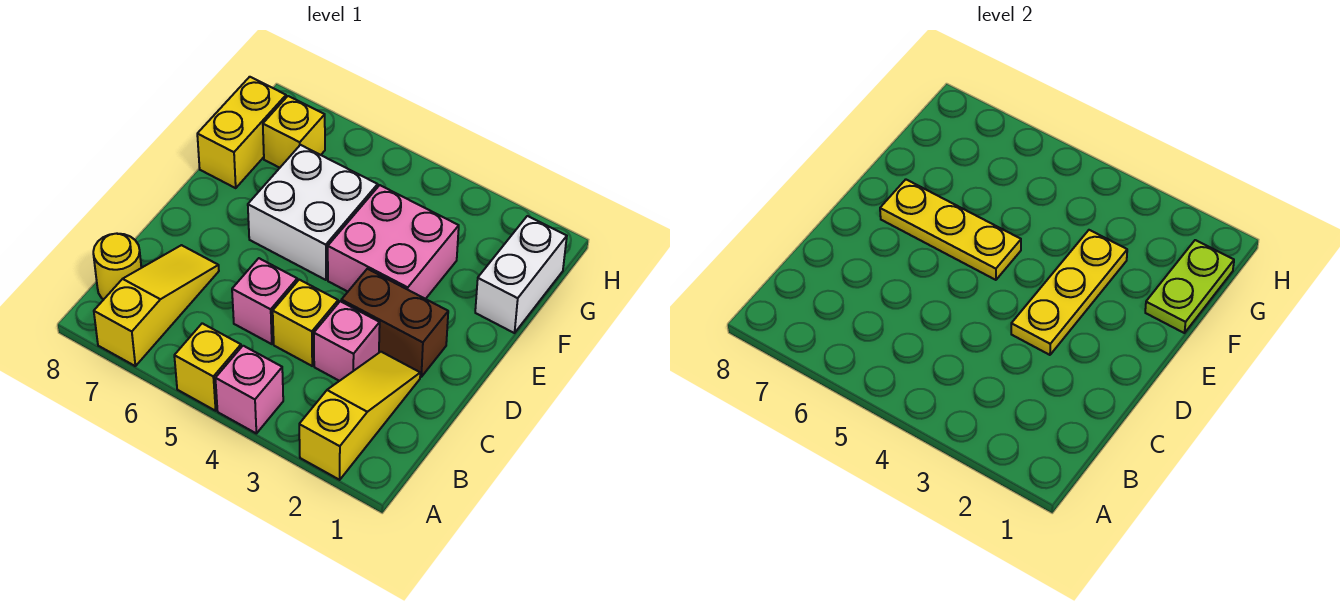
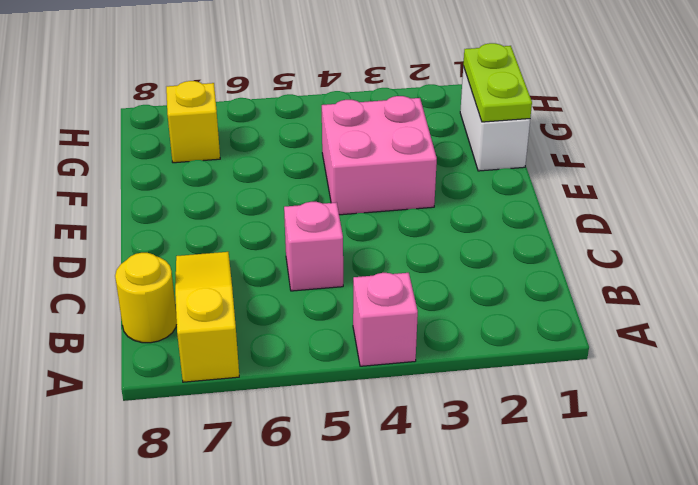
none -> yellow slope A2:C2 level 1 top A
none -> yellow brick A5 level 1
none -> pink brick C3 level 1

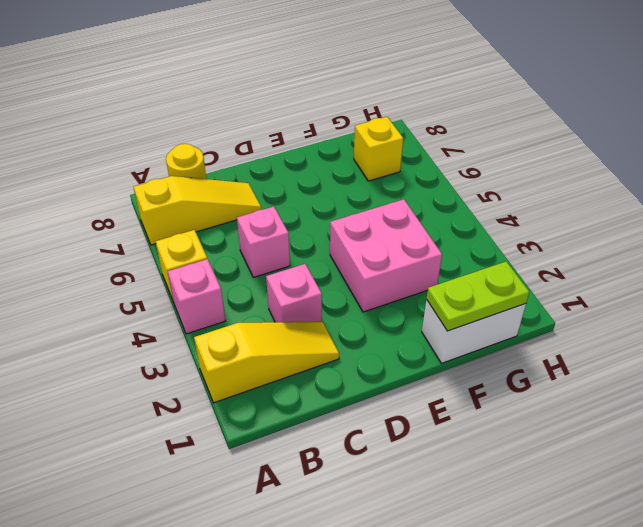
none -> yellow brick C4 level 1
none -> brown brick D2:D3 level 1
none -> white brick E5:F6 level 1

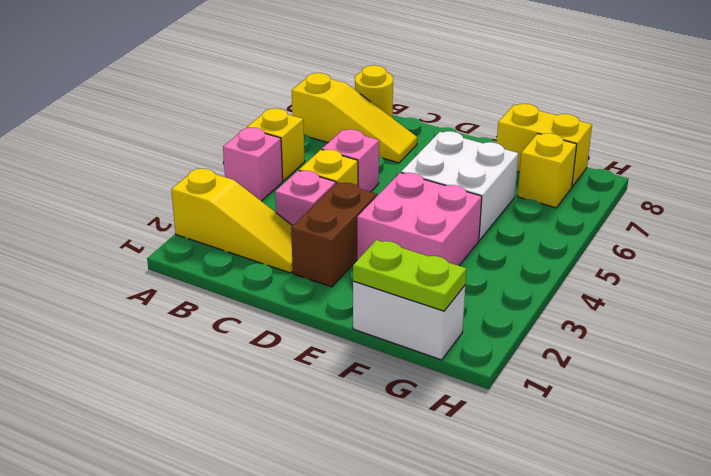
none -> yellow plate D3:F3 level 2
none -> yellow plate E5:E7 level 2

